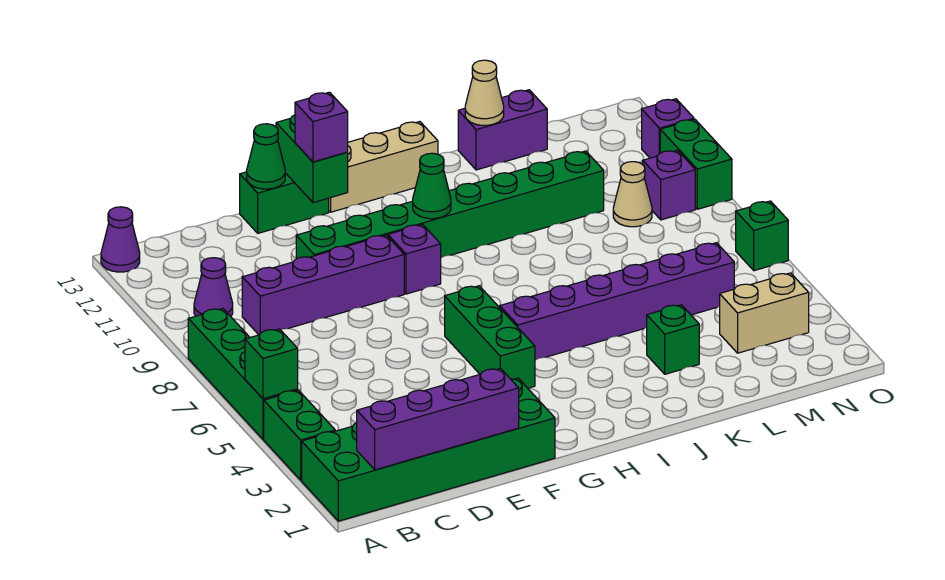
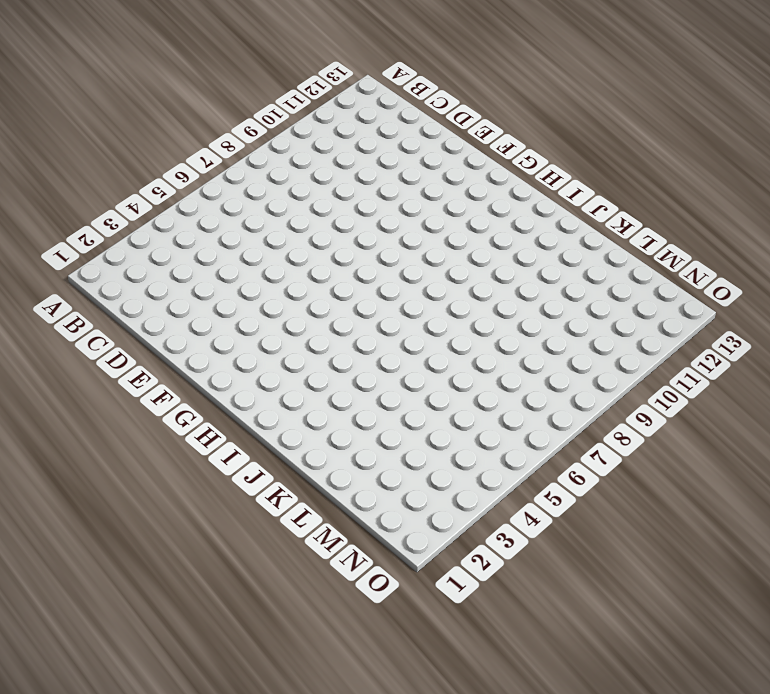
none -> green brick A1:F2 level 1
none -> green brick A3:A4 level 1
none -> green brick A5:A8 level 1

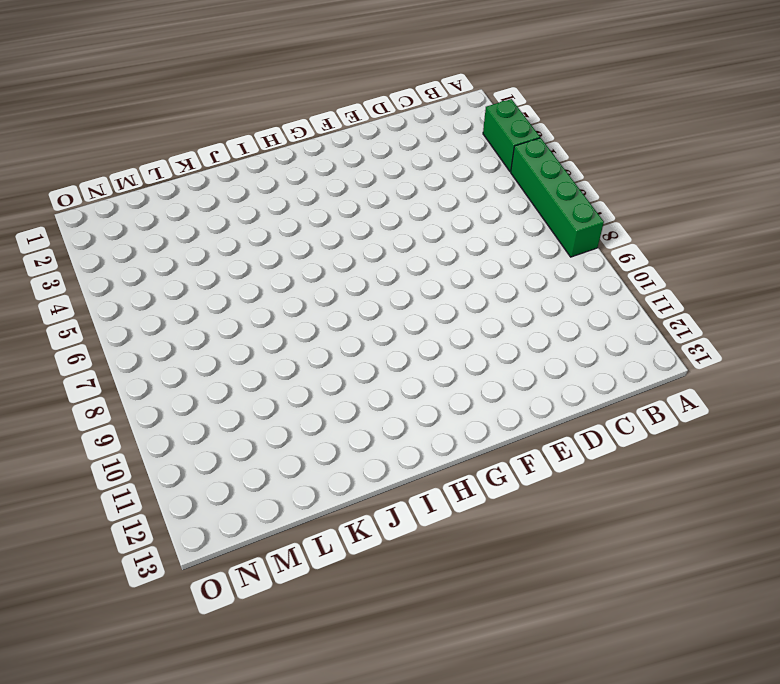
none -> green brick A1:F2 level 1
none -> purple cone A13 level 1
none -> purple cone B10 level 1

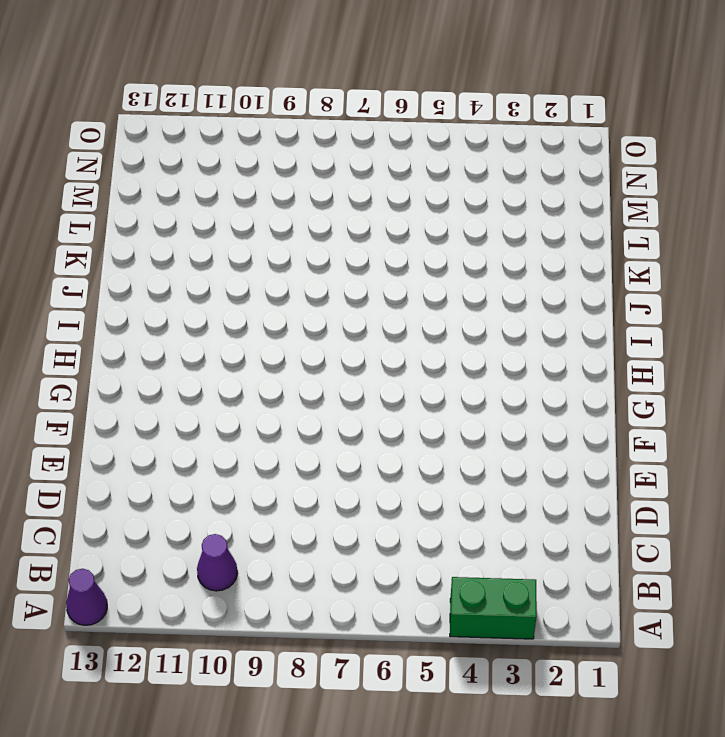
none -> green brick A1:F2 level 1
none -> green brick A5:A8 level 1
none -> purple brick C9:F9 level 1

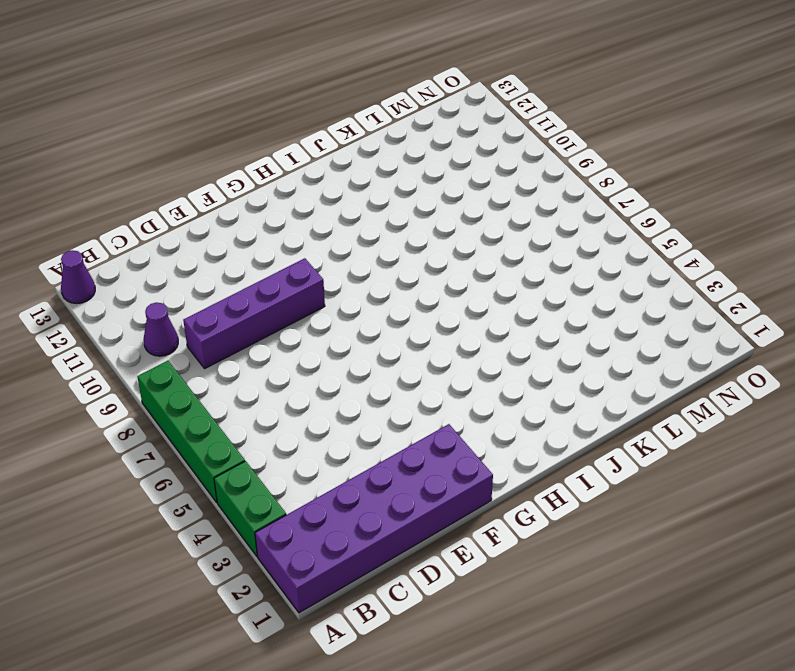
purple brick A1:F2 level 1 -> green brick A1:F2 level 1
none -> green brick E10:L10 level 1
none -> green brick E13:F13 level 1
none -> green brick G4:G6 level 1

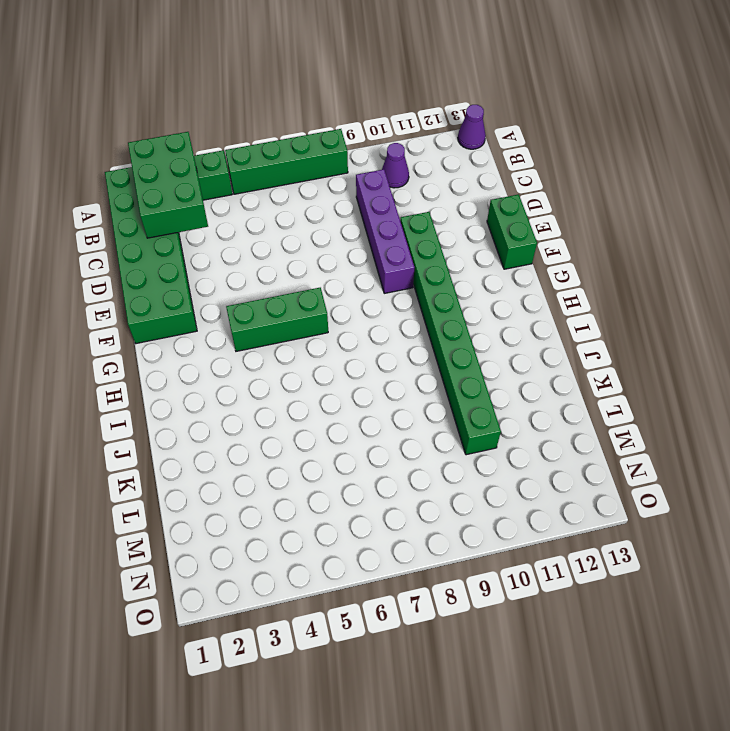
green brick A2:C3 level 2 -> none
none -> purple brick G9 level 1
none -> tan brick G13:I13 level 1
none -> purple brick H5:M5 level 1

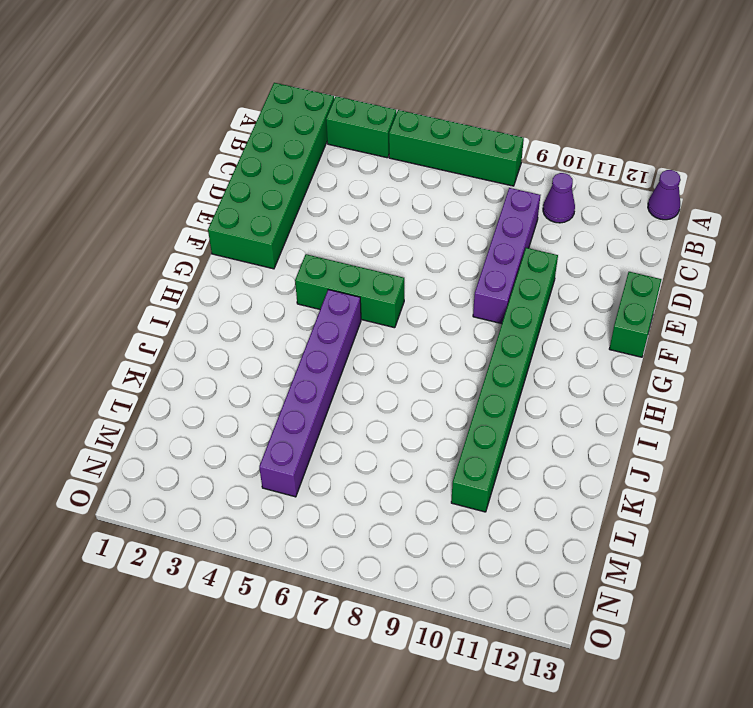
none -> purple brick G9 level 1
none -> tan brick G13:I13 level 1
none -> green brick K3 level 1

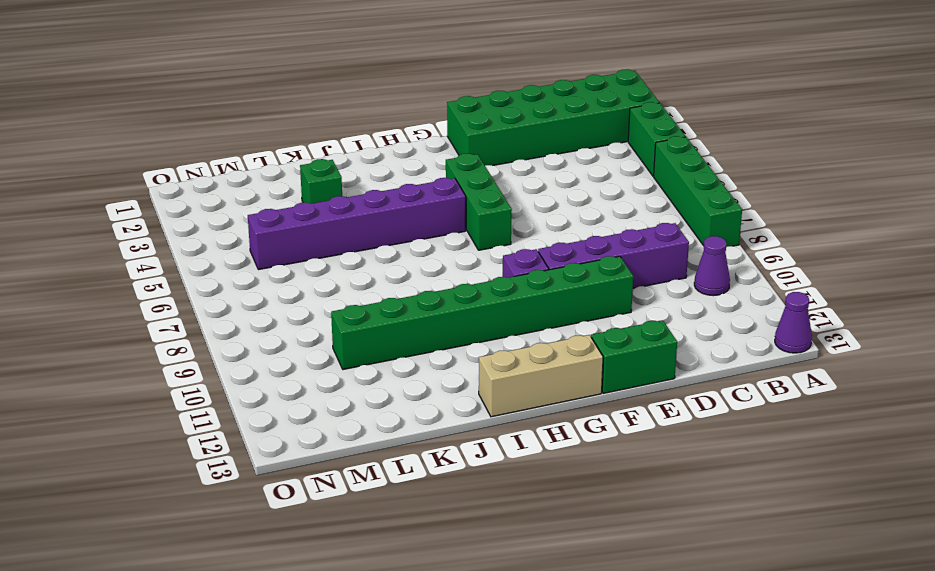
none -> purple brick K13:L13 level 1
none -> tan brick M3:N3 level 1
none -> tan cone M9 level 1

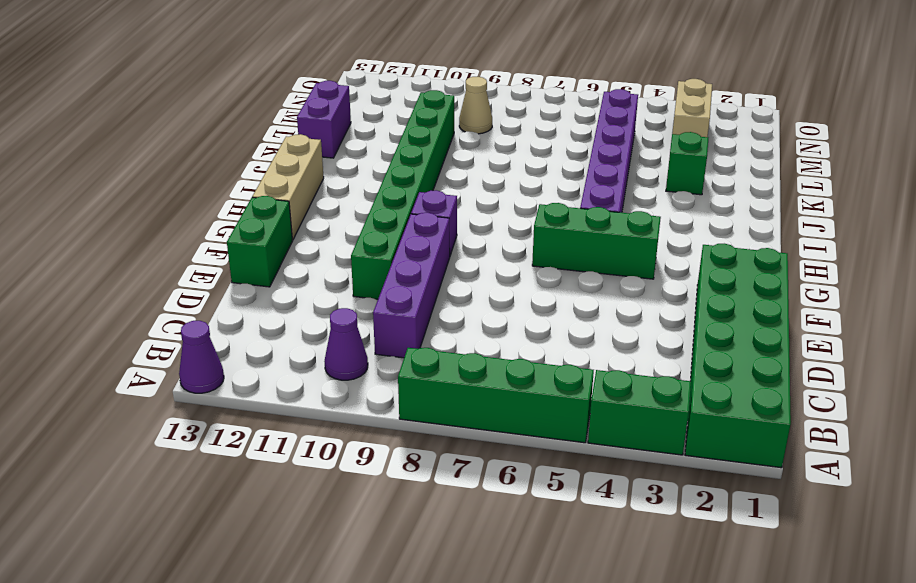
none -> purple brick N9 level 1
none -> green brick O6 level 1
none -> green brick O9:O10 level 1

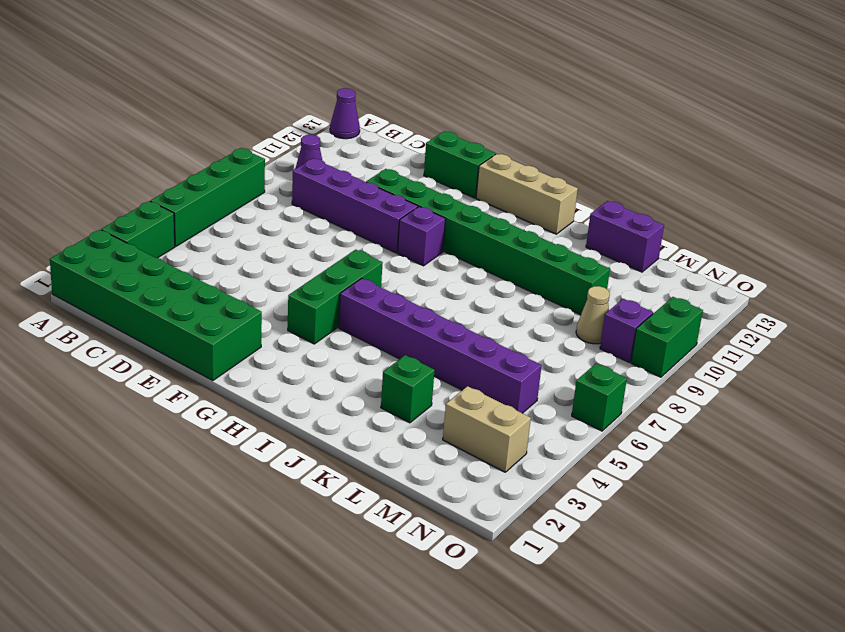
none -> purple brick O11 level 1
none -> green brick A5 level 2
none -> purple brick B1:E1 level 2

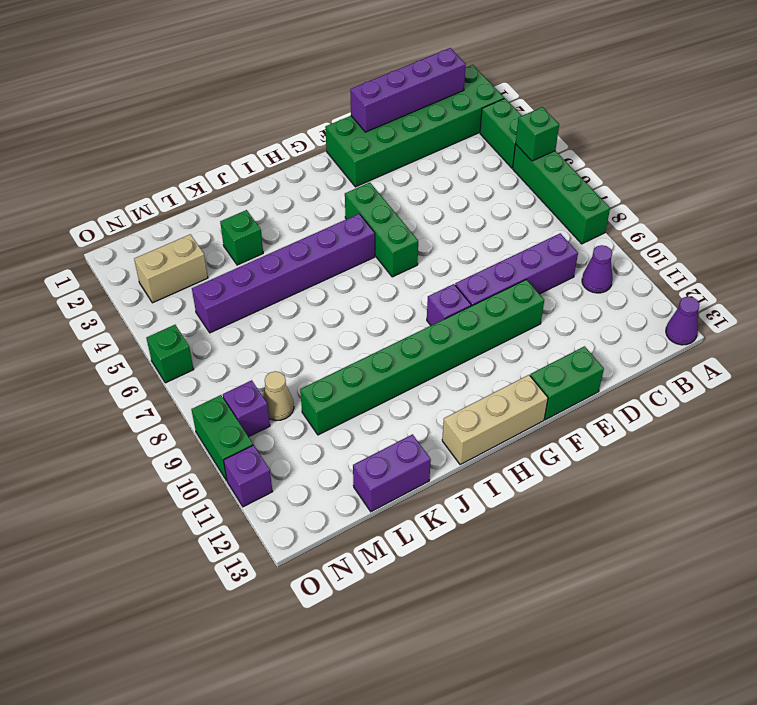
none -> green cone E13 level 2
none -> green brick F12:F13 level 2
none -> green cone H10 level 2

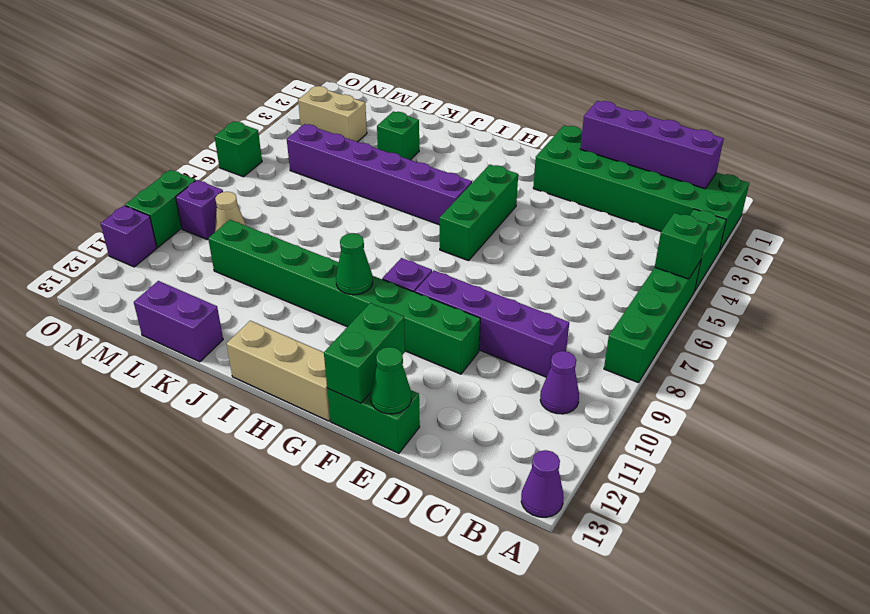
none -> tan cone K13 level 2
none -> purple brick F12 level 3

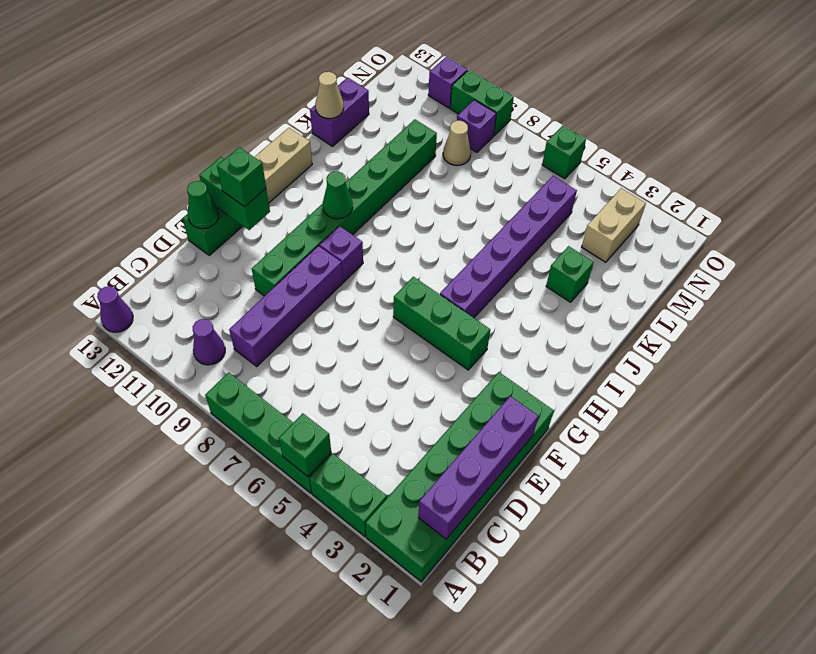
green brick F12 level 3 -> purple brick F12 level 3

